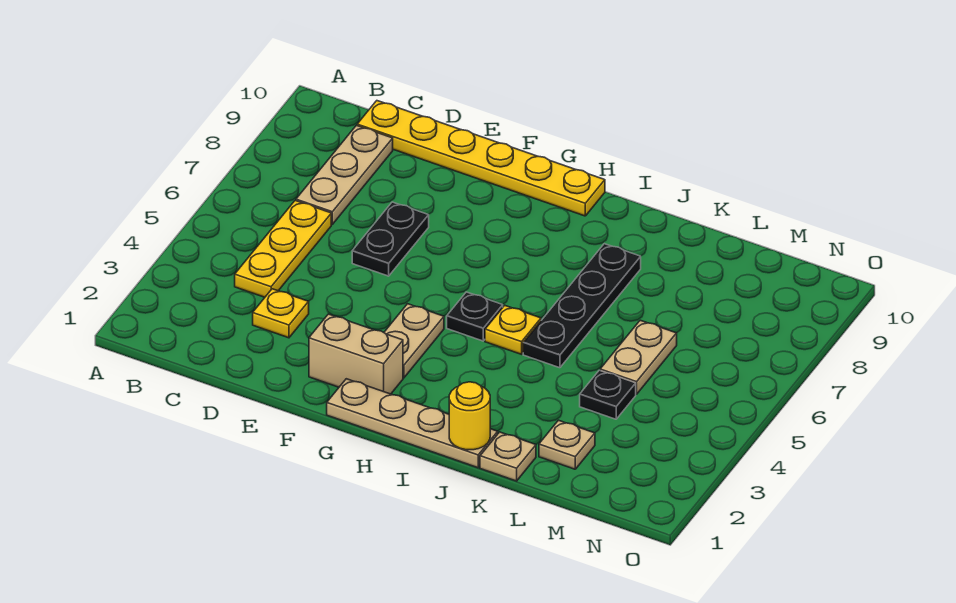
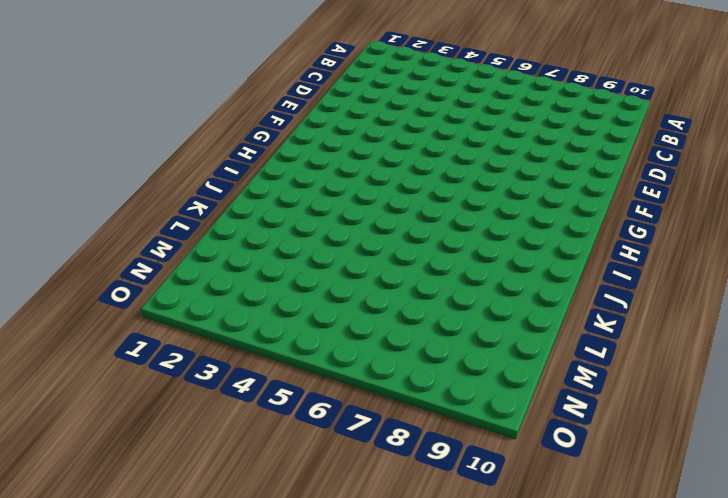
none -> yellow plate C4:C6 level 1
none -> tan plate C7:C9 level 1
none -> yellow plate C10:H10 level 1

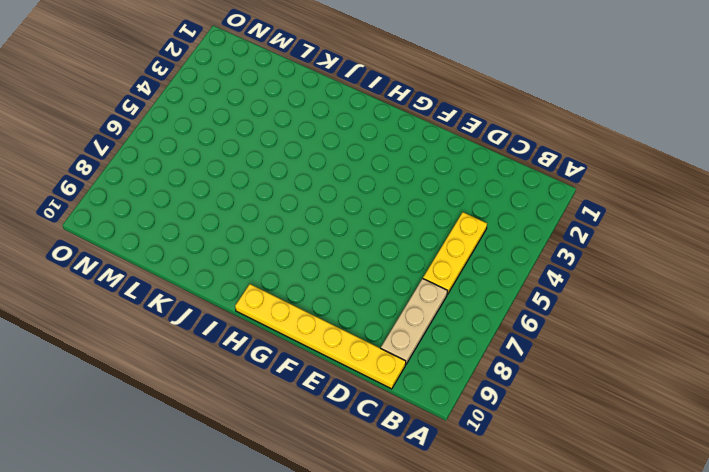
none -> yellow plate D3 level 1
none -> black plate E6:E7 level 1
none -> tan brick F2:G2 level 1

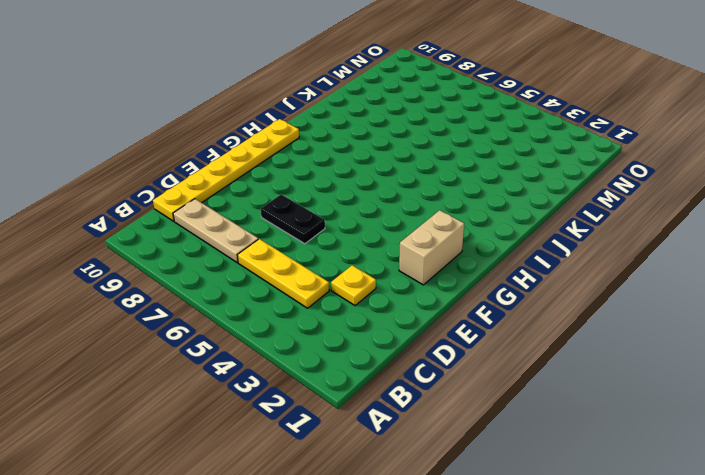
none -> tan plate G1:J1 level 1
none -> tan plate G3:G4 level 1
none -> black plate H5 level 1

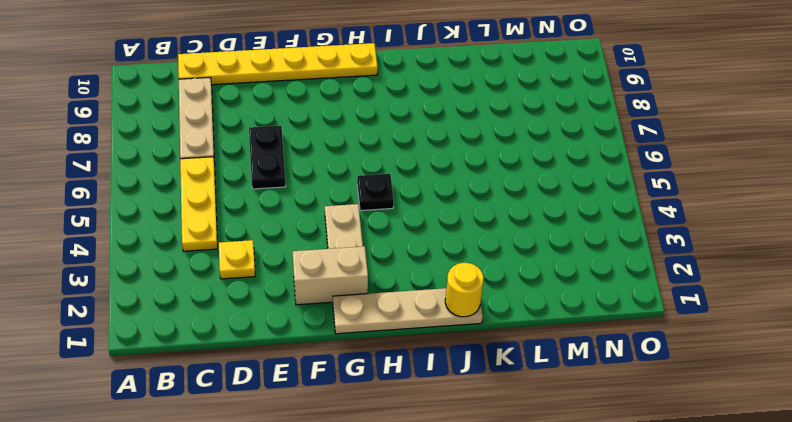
none -> yellow plate I5 level 1
none -> black plate J5:J8 level 1
none -> tan plate K1 level 1

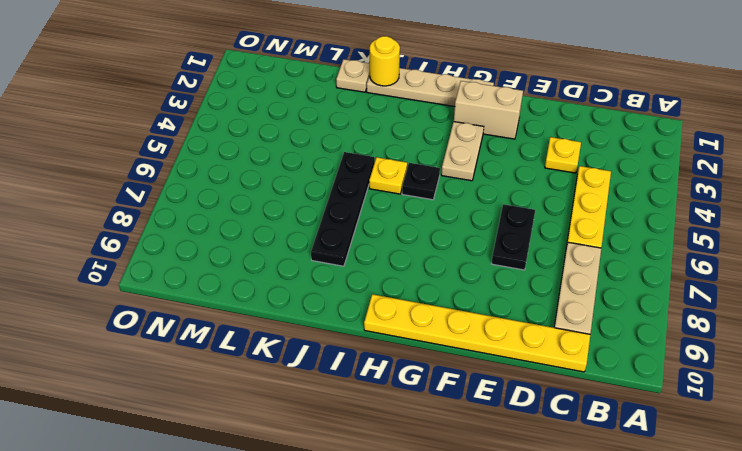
none -> tan plate L2 level 1
none -> black plate L4 level 1
none -> tan plate L5:L6 level 1

